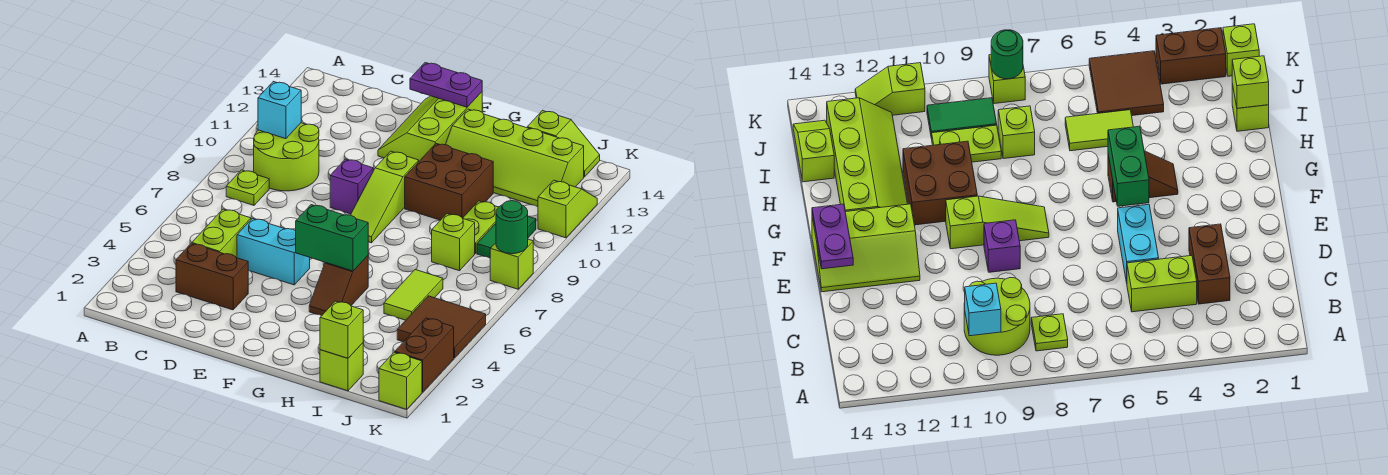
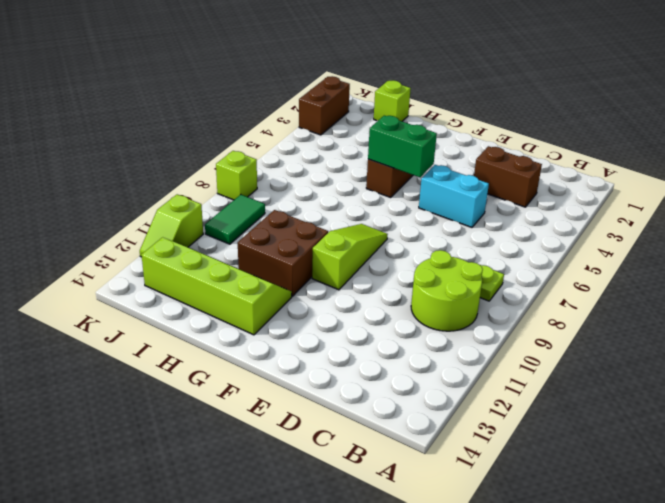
none -> lime brick C4:C5 level 1
none -> purple brick E9 level 1
none -> lime slope E12:F14 level 1 top F

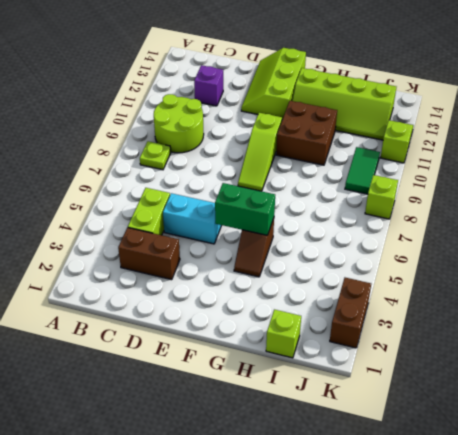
purple brick C12 level 1 -> purple brick E9 level 1
none -> lime tile I5:I6 level 1
none -> lime brick I8 level 1
none -> lime plate I9:I10 level 1

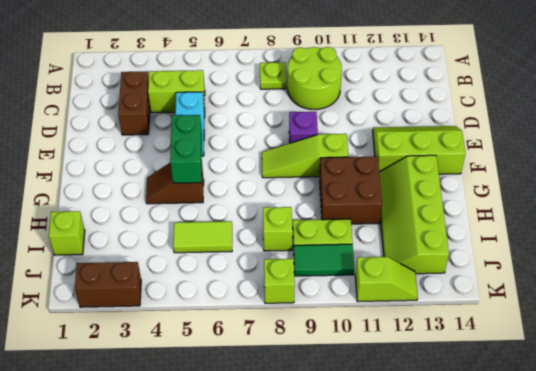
none -> lime slope I14:J14 level 1 top I
none -> brown tile J4:K5 level 1
none -> lime brick K1 level 1

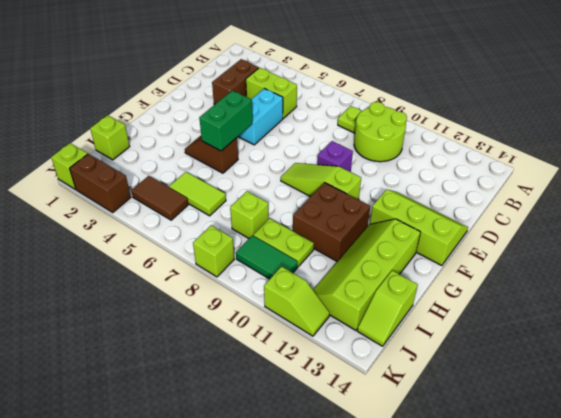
brown tile J4:J5 level 1 -> brown tile J4:K5 level 1
none -> cyan brick B10 level 2
none -> purple plate E14:F14 level 2
none -> lime brick I1 level 2

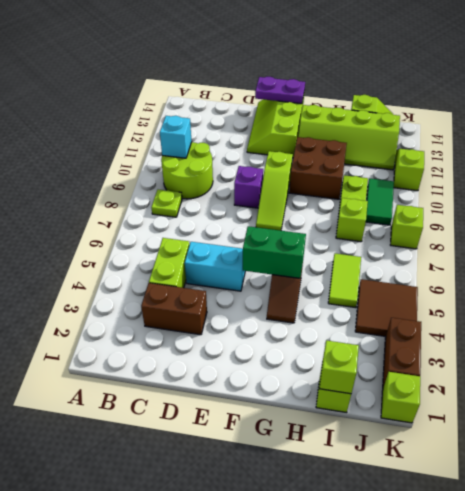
none -> green round brick K8 level 2

